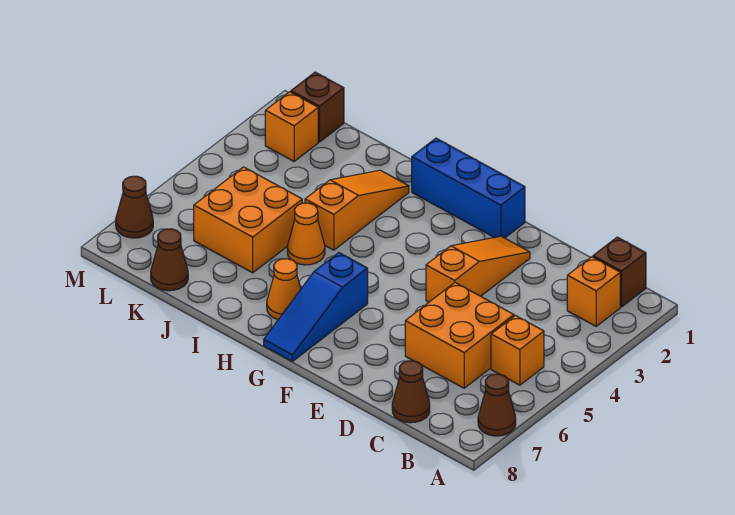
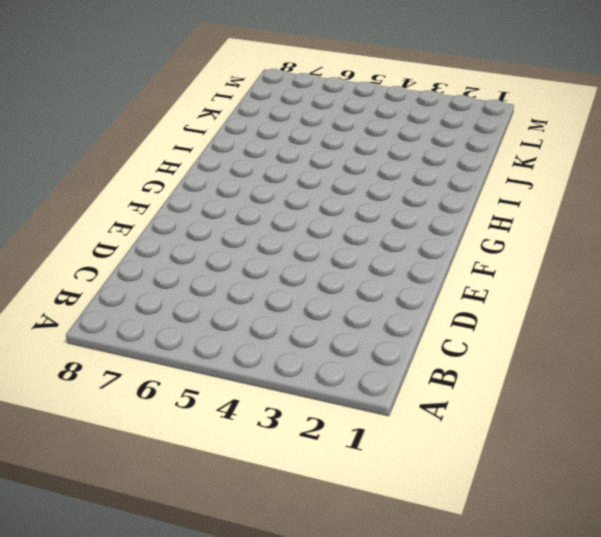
none -> brown cone A7 level 1
none -> brown brick B1 level 1
none -> orange brick B2 level 1

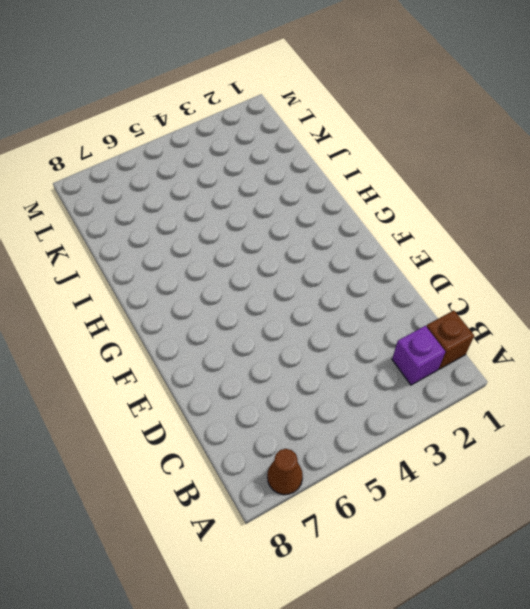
purple brick B2 level 1 -> orange brick B2 level 1
none -> orange brick B5 level 1
none -> orange brick C5:D6 level 1
none -> brown cone C8 level 1

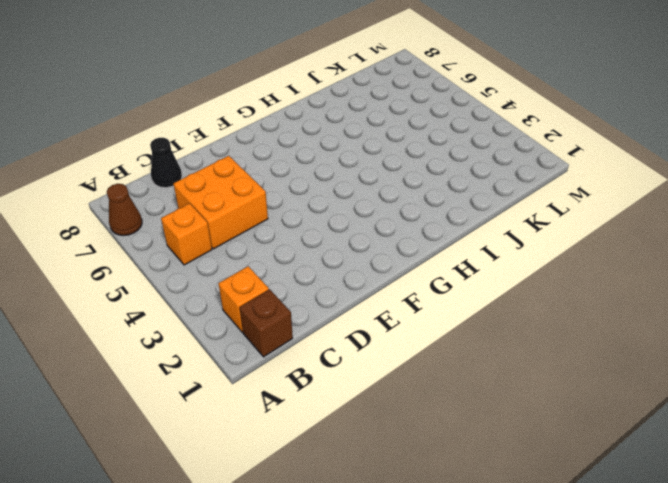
black cone C8 level 1 -> brown cone C8 level 1
none -> orange slope E2:E4 level 1 top 4
none -> blue brick F1:H1 level 1
none -> blue slope G6:G8 level 1 top 6

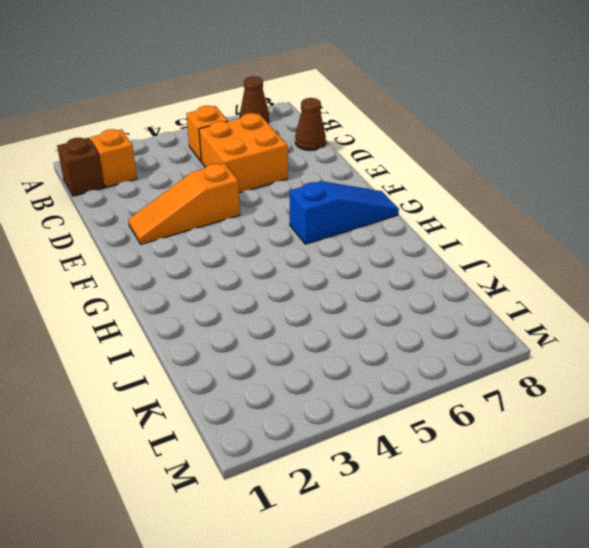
none -> blue brick F1:H1 level 1
none -> orange cone H7 level 1
none -> orange slope I2:I4 level 1 top 4

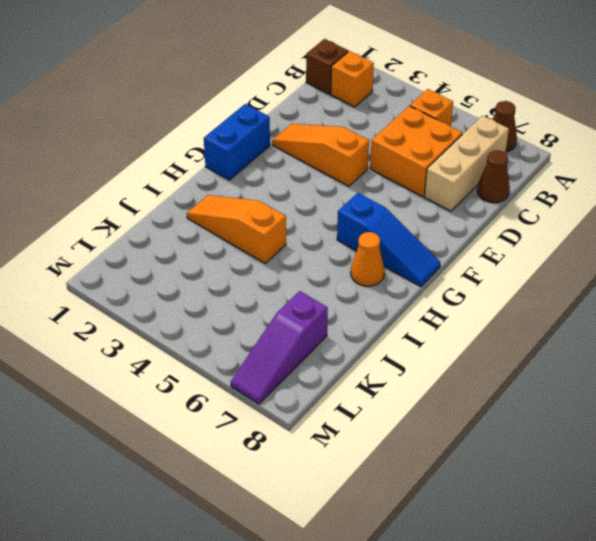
tan brick B7:D7 level 1 -> none
blue brick F1:G1 level 1 -> blue brick F1:H1 level 1
purple slope K7:M7 level 1 top K -> brown cone M7 level 1
none -> orange cone I5 level 1
none -> orange brick J5:K6 level 1
none -> brown cone K8 level 1

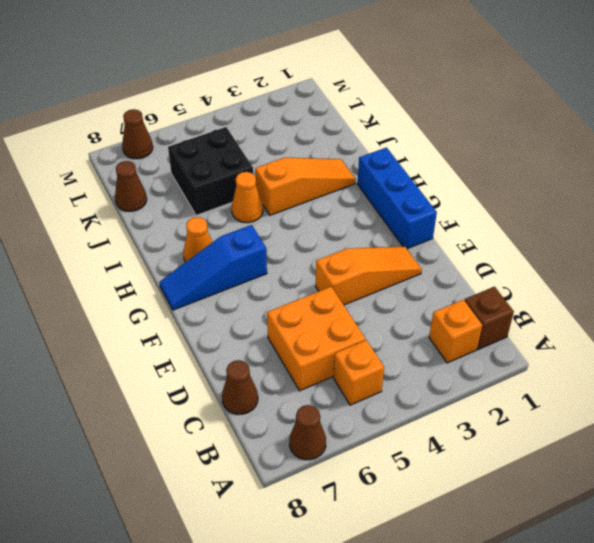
black brick J5:K6 level 1 -> orange brick J5:K6 level 1
none -> brown brick L1 level 1
none -> orange brick L2 level 1

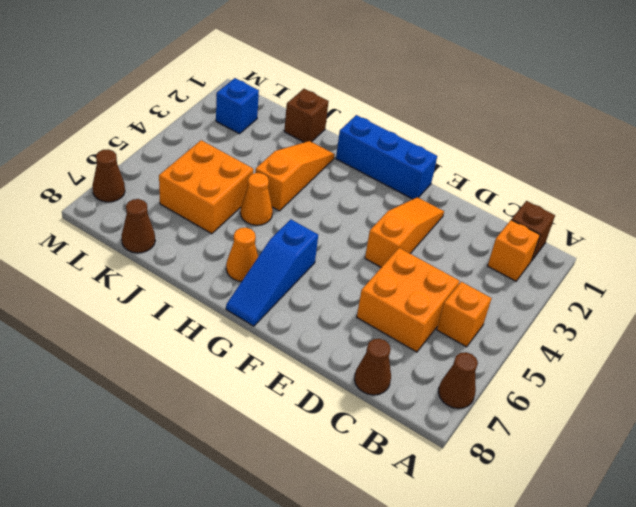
brown brick J1 level 1 -> brown brick L1 level 1
blue brick L2 level 1 -> orange brick L2 level 1

